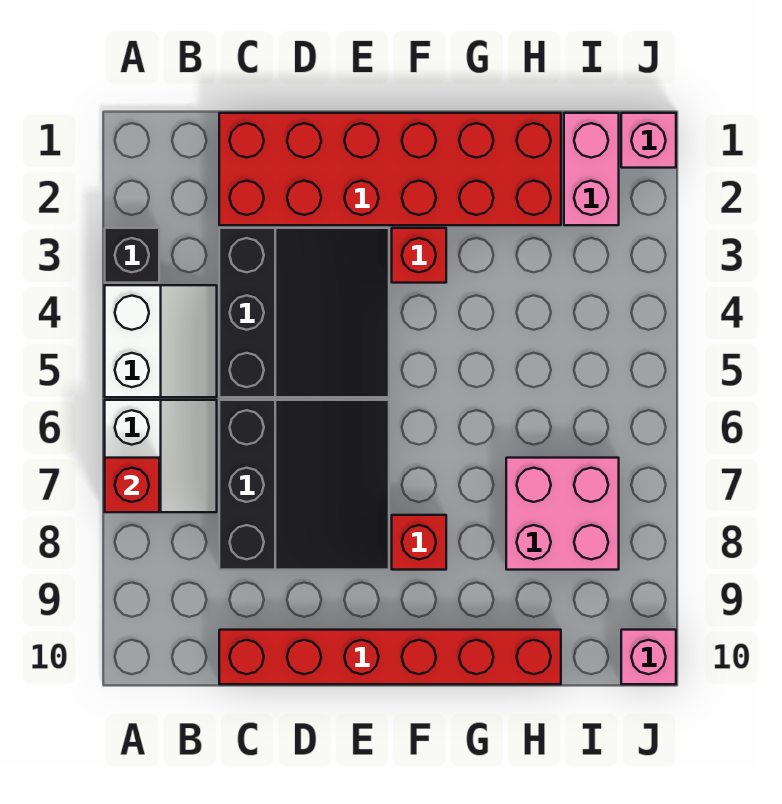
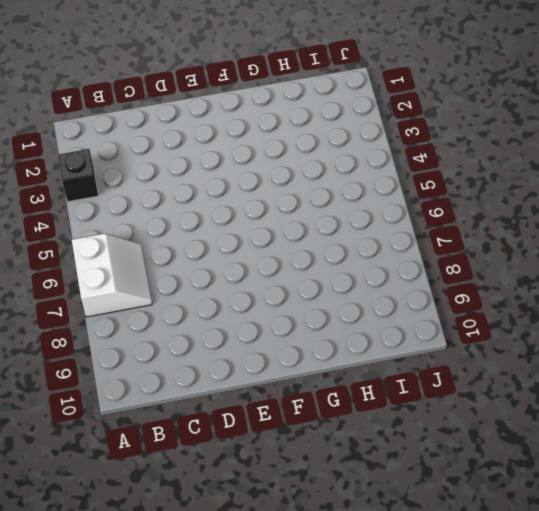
none -> white slope A4:B5 level 1 top A
none -> red brick C1:H2 level 1
none -> black slope C3:E5 level 1 top C

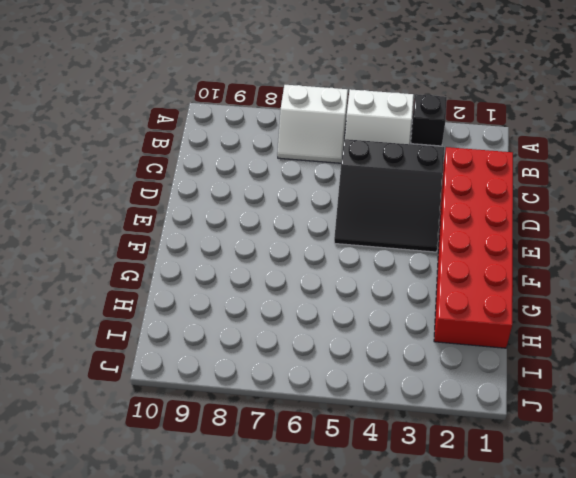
none -> black slope C6:E8 level 1 top C
none -> red brick C10:H10 level 1
none -> red brick F3 level 1

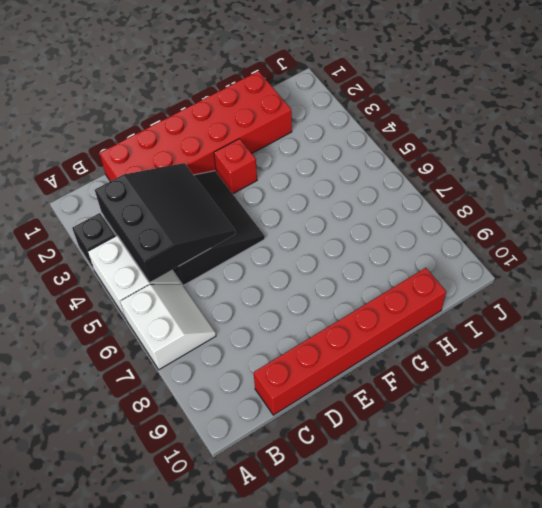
black slope B3:D5 level 2 top B -> black slope C6:E8 level 1 top C
none -> red brick F8 level 1
none -> pink brick H7:I8 level 1
none -> pink brick I1:I2 level 1

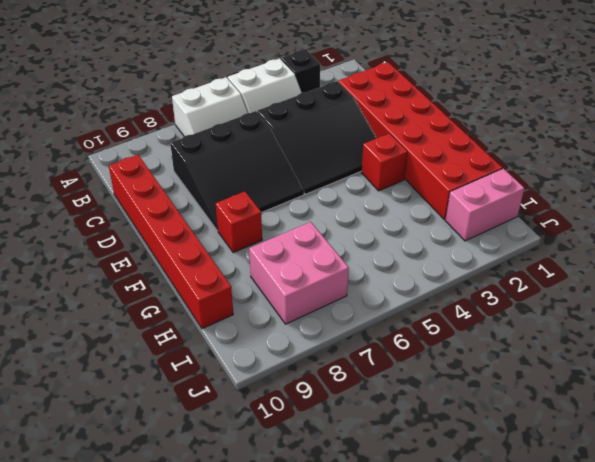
none -> pink brick J1 level 1
none -> pink brick J10 level 1
none -> red brick A7 level 2

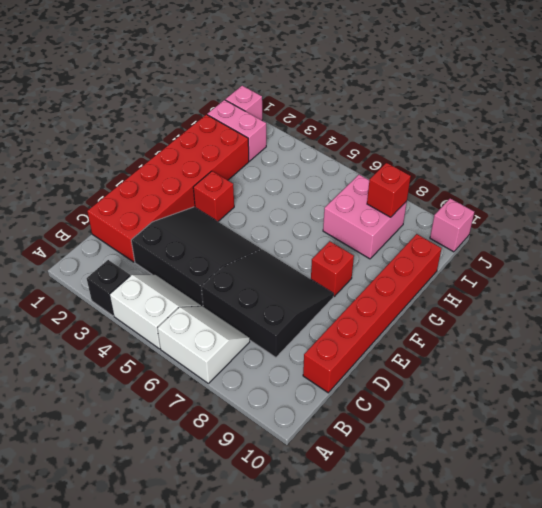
red brick I8 level 2 -> red brick A7 level 2

